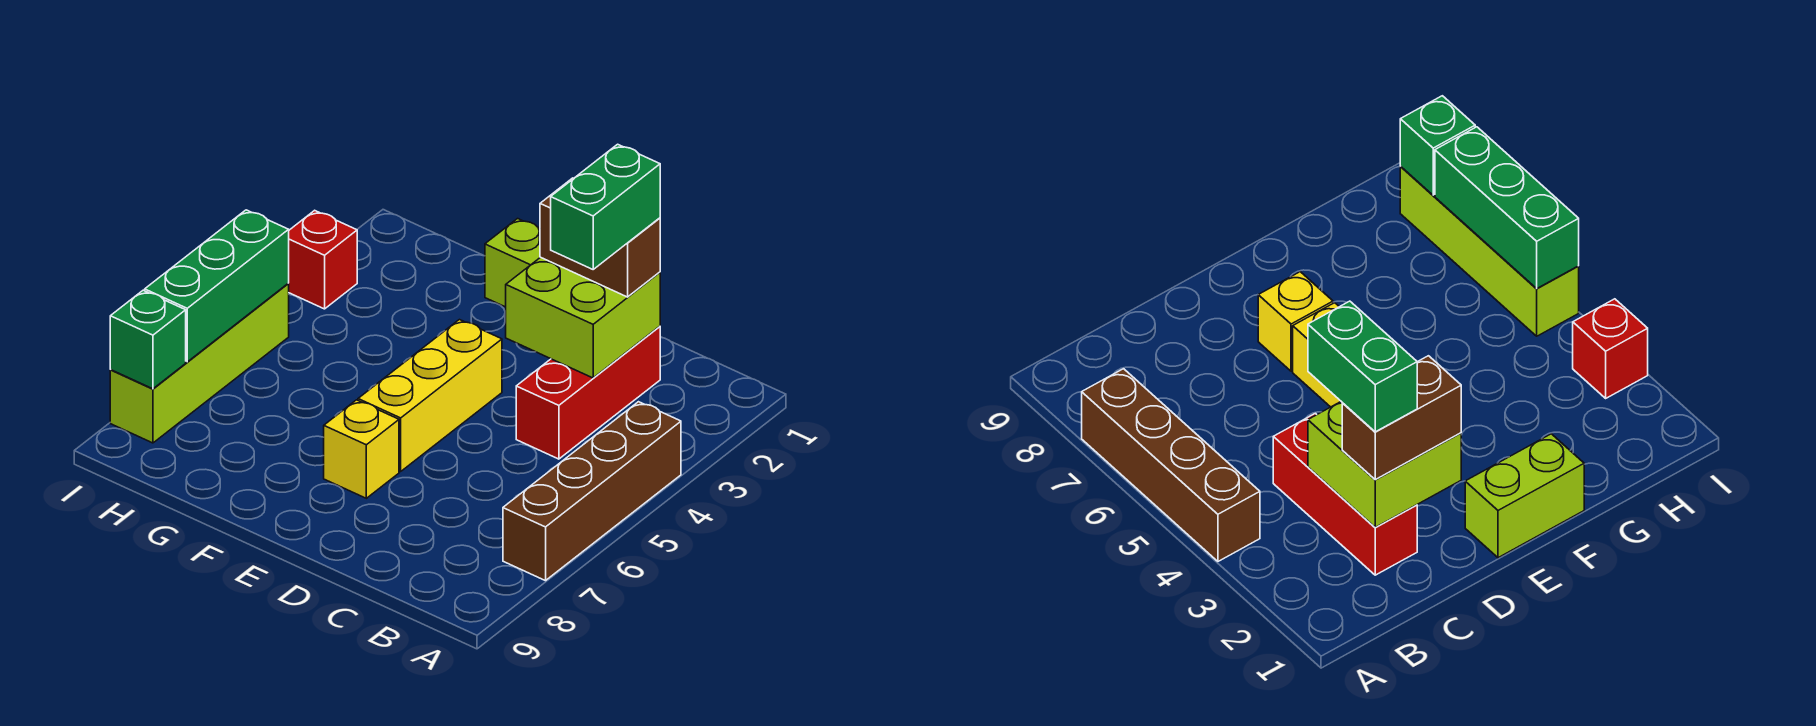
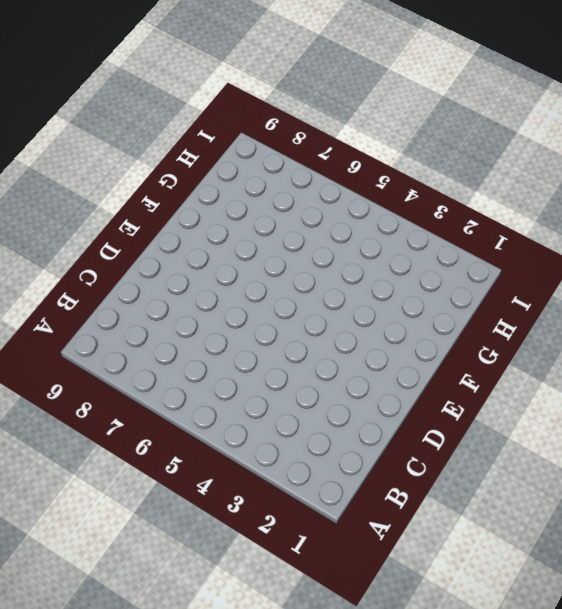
none -> brown brick A4:A7 level 1
none -> red brick C2:C4 level 1
none -> lime brick E1:F1 level 1

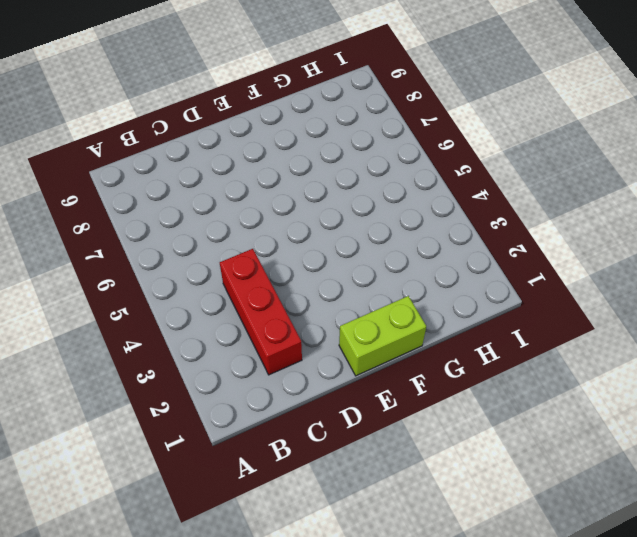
none -> brown brick A4:A7 level 1
none -> yellow brick E4:E6 level 1
none -> yellow brick E7 level 1

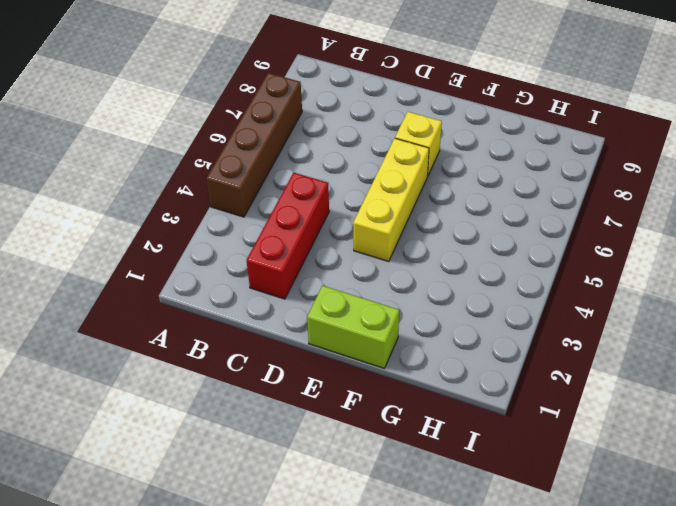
none -> red brick I3 level 1
none -> lime brick I5:I8 level 1
none -> lime brick C2:D3 level 2

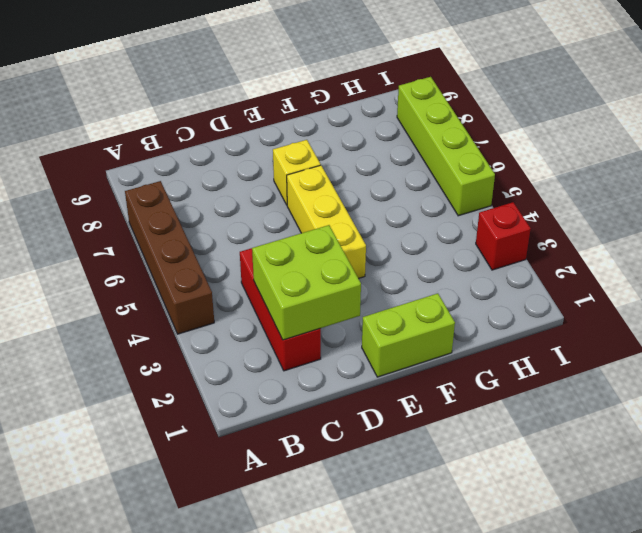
none -> green brick I5:I7 level 2
none -> green brick I8 level 2
none -> brown brick C2:D2 level 3

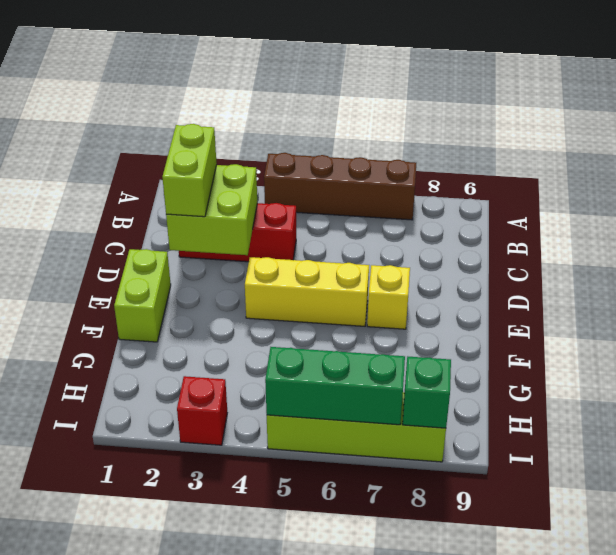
lime brick C2:D2 level 3 -> brown brick C2:D2 level 3
none -> green brick C2:C3 level 4

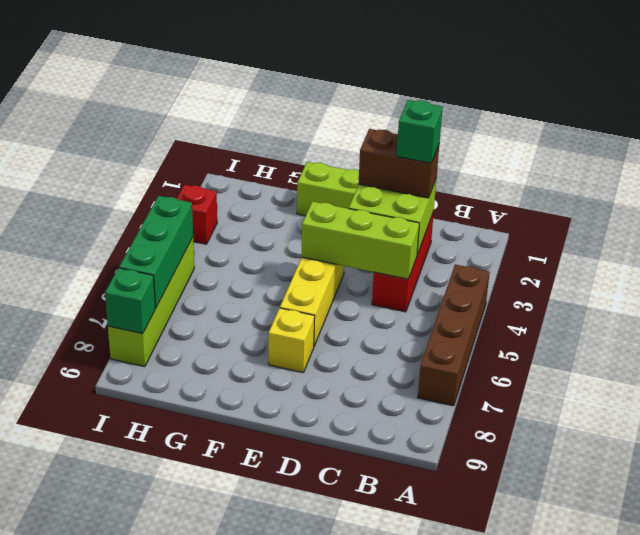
green brick C2 level 4 -> green brick C2:C3 level 4
lime brick C4:E4 level 2 -> none

